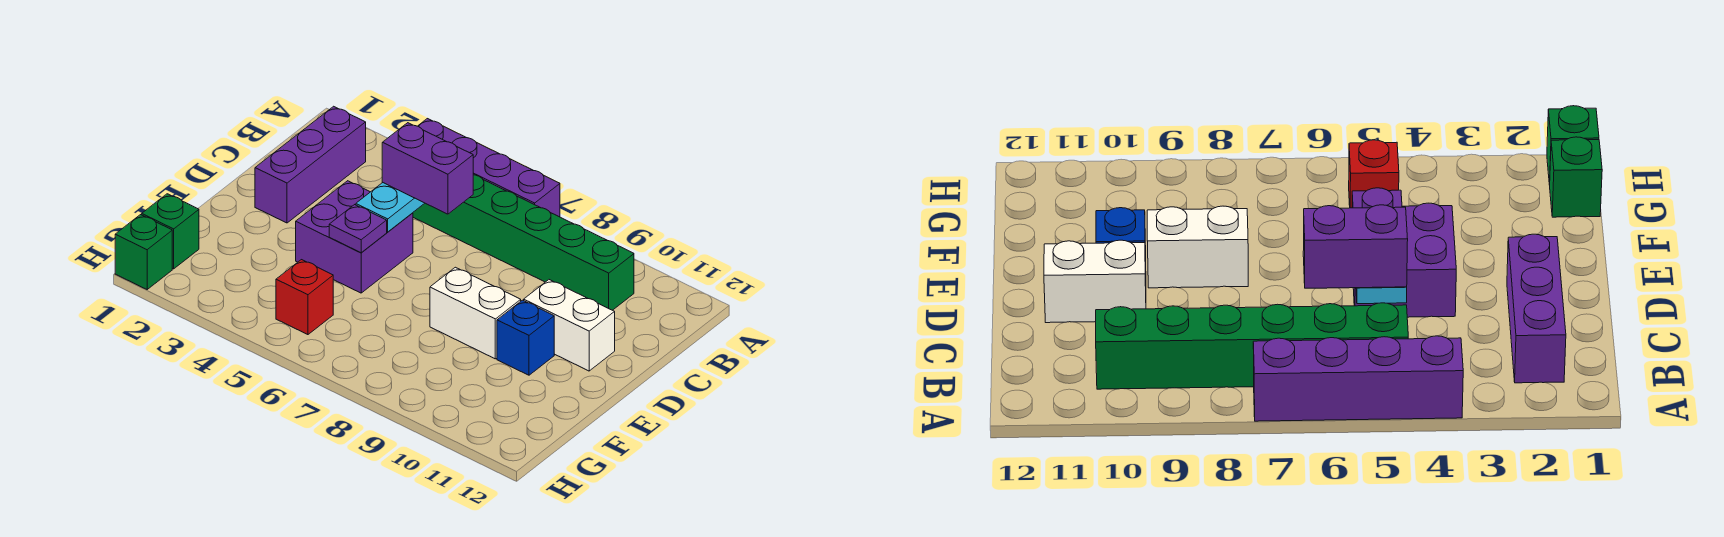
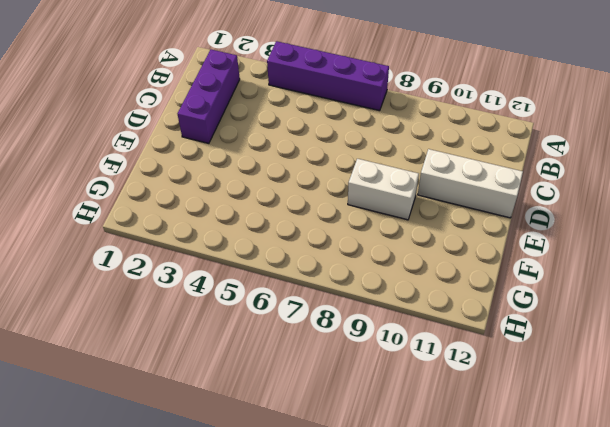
white brick D10:D12 level 1 -> white brick D10:D11 level 1
none -> green brick B5:B10 level 1
none -> purple brick D4:E5 level 1
none -> blue brick E10 level 1

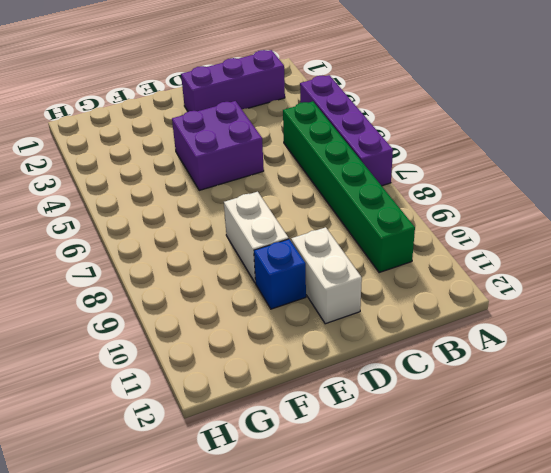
none -> green brick G1 level 1
none -> red brick G5 level 1
none -> green brick H1 level 1

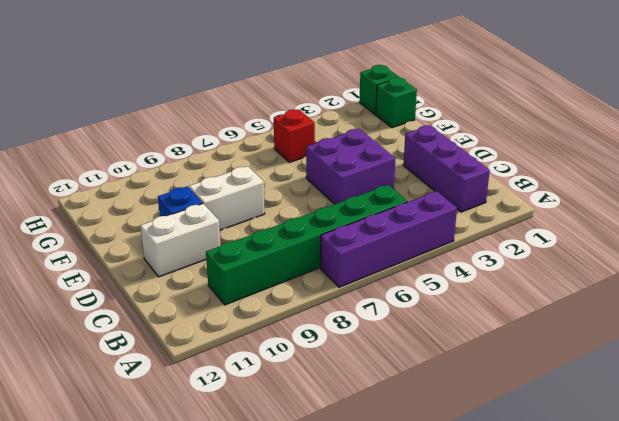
none -> cyan plate C5:D5 level 2
none -> purple plate E5 level 2
none -> purple brick C5:C6 level 3

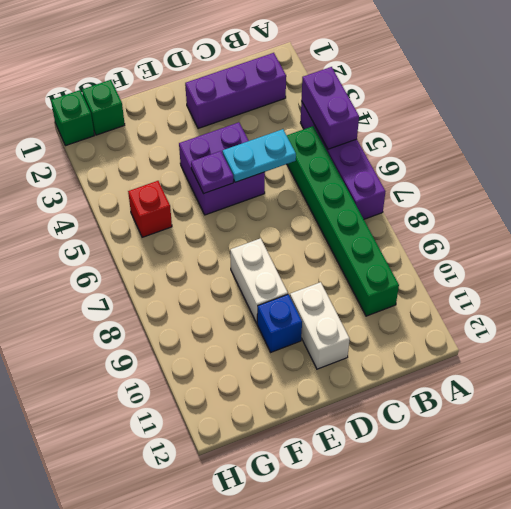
purple brick A4:A5 level 2 -> purple brick C5:C6 level 3

